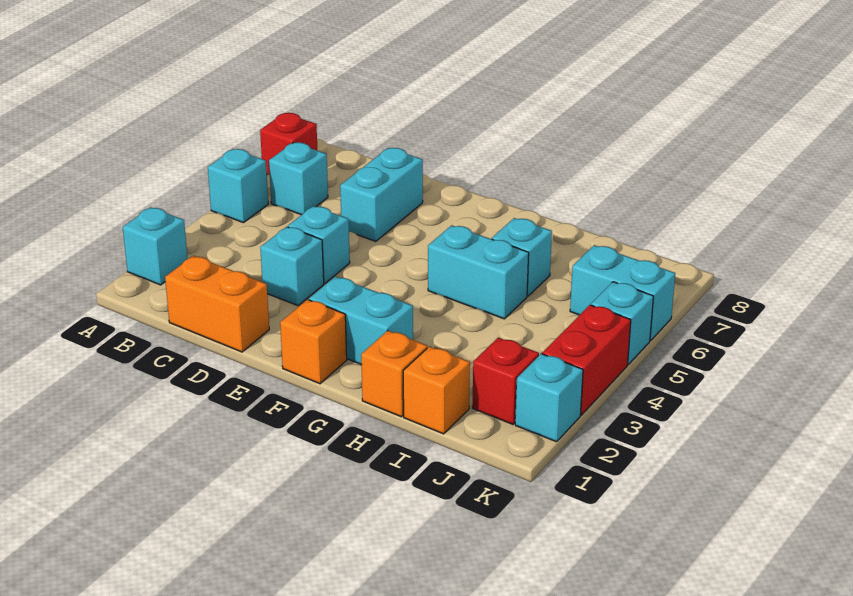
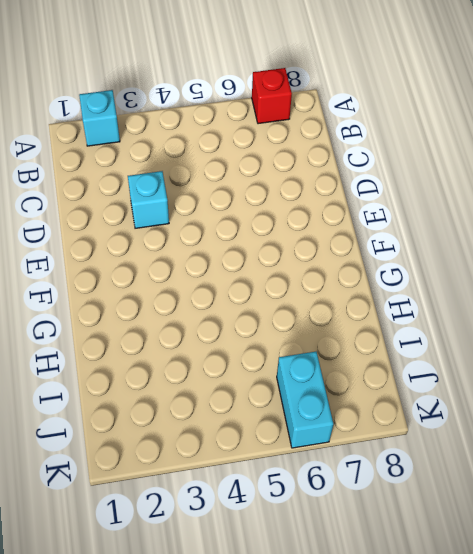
none -> cyan brick A5 level 1
none -> cyan brick B6 level 1
none -> orange brick C1:D1 level 1

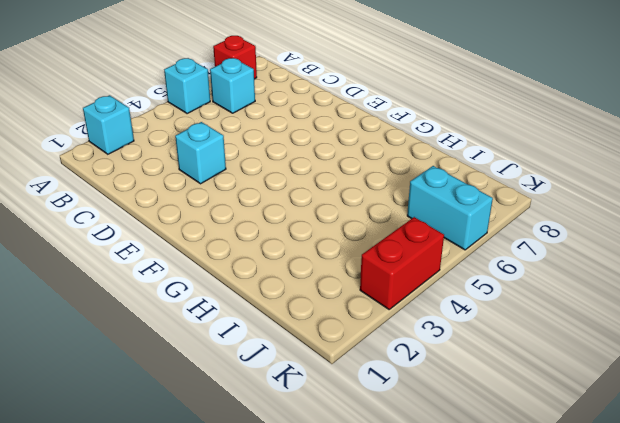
none -> orange brick C1:D1 level 1
none -> cyan brick D4 level 1
none -> cyan brick D6:D7 level 1

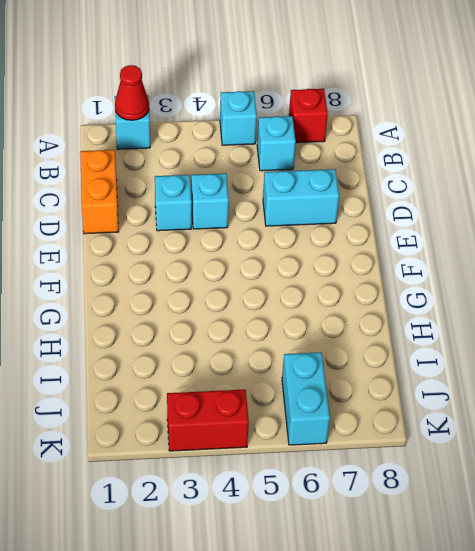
red cone A2 level 2 -> none
none -> orange brick F1 level 1
none -> cyan brick F2:G2 level 1
none -> cyan brick G5:H5 level 1

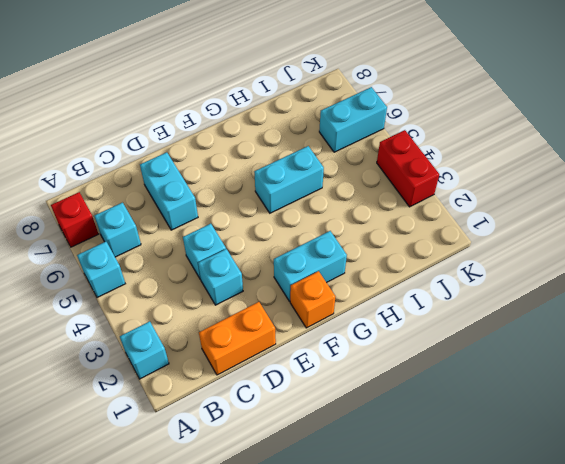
none -> orange brick H1 level 1
none -> cyan brick H6 level 1
none -> orange brick I1 level 1

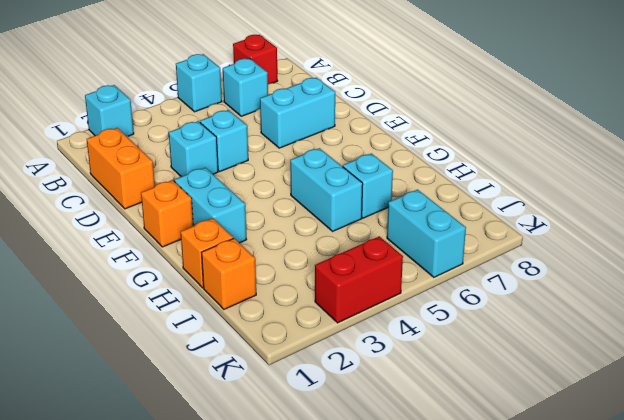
none -> red brick J2 level 1
none -> cyan brick K2 level 1
none -> cyan brick K5 level 1

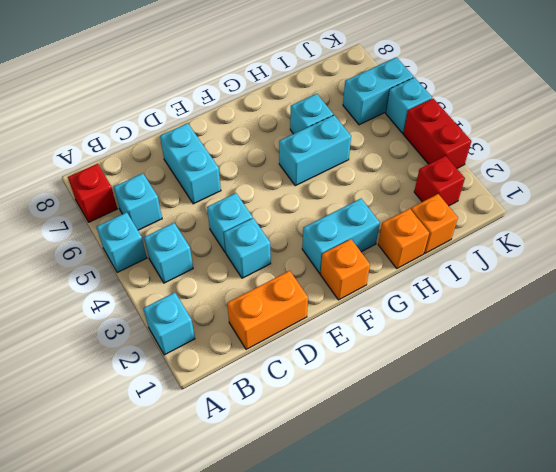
cyan brick B4 level 1 -> cyan brick K2 level 1

